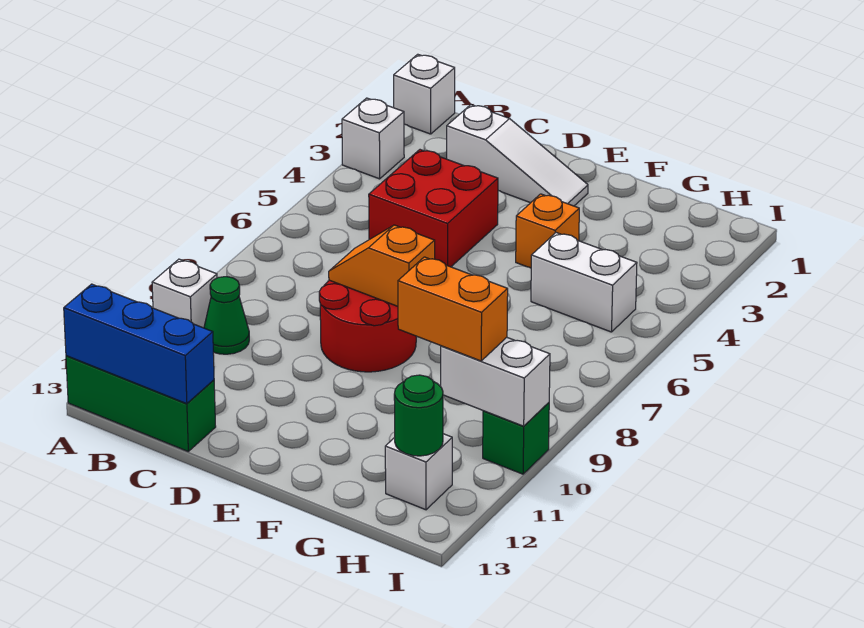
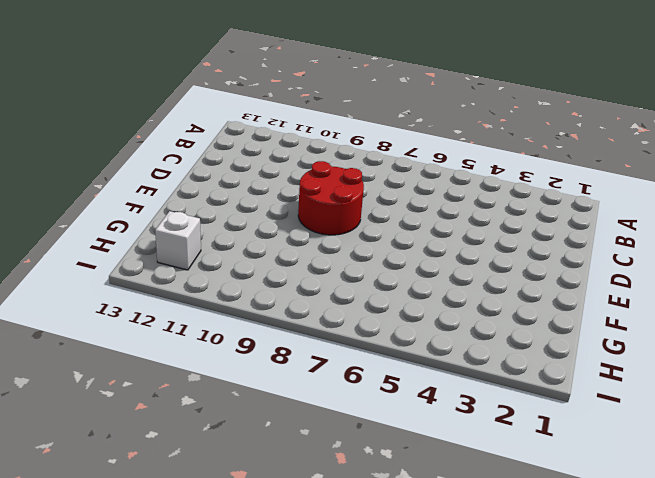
none -> white brick A1 level 1
none -> white brick A3 level 1
none -> white brick A10 level 1

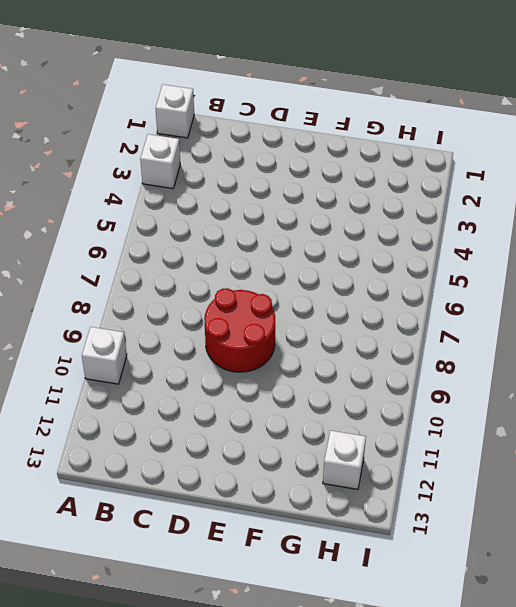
none -> green brick A13:C13 level 1
none -> green cone B10 level 1
none -> white slope C2:E2 level 1 top C

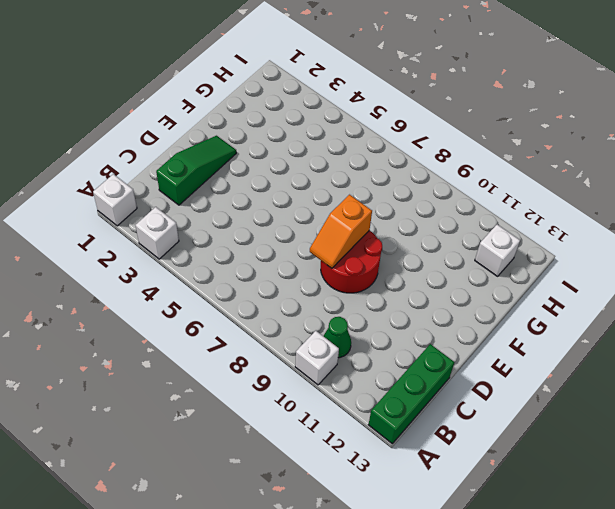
green slope C2:E2 level 1 top C -> white slope C2:E2 level 1 top C
none -> red brick C4:D5 level 1
none -> orange brick F4 level 1
none -> white brick G5:H5 level 1

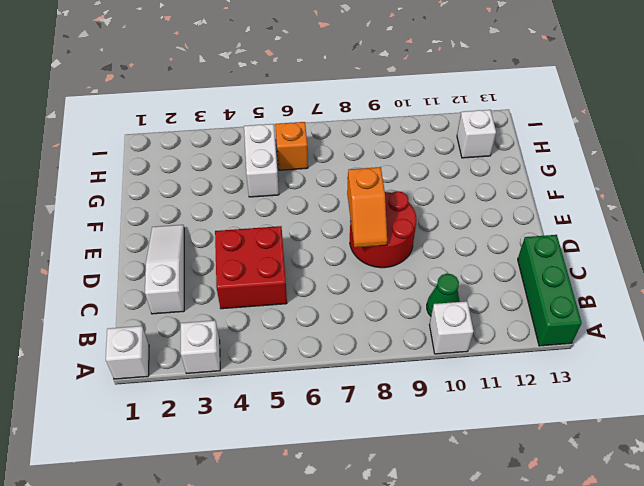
orange brick H6 level 1 -> orange brick F4 level 1
none -> green brick I10 level 1
none -> blue brick A13:C13 level 2
none -> white brick H10:I10 level 2

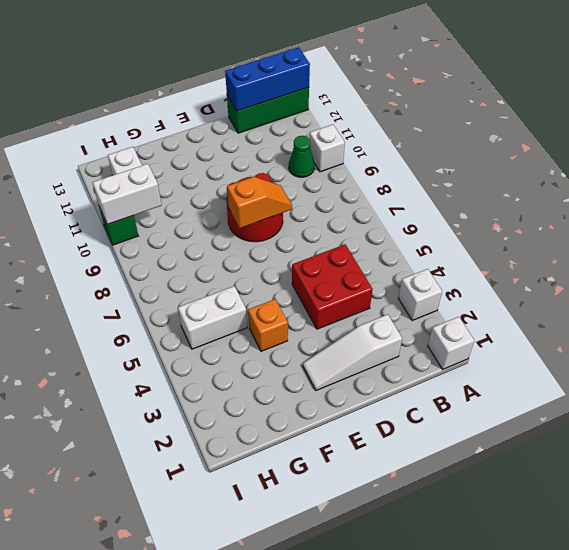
none -> green round brick H12 level 2
none -> orange brick G10:H10 level 3

